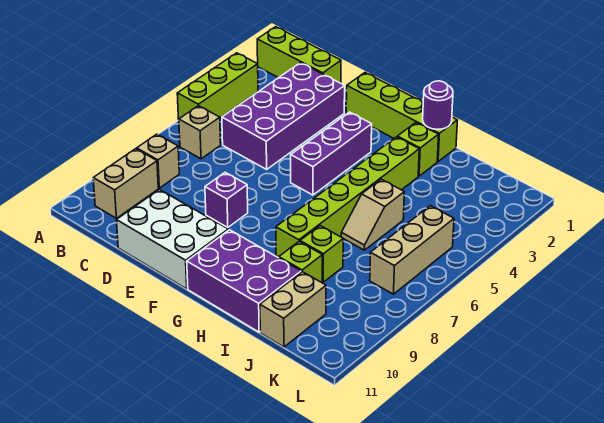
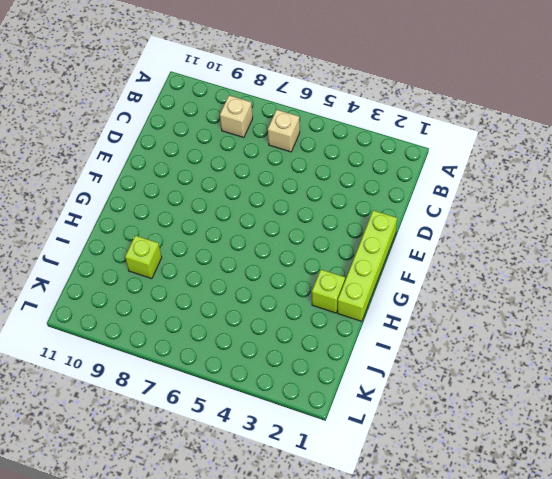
none -> lime brick A1:C1 level 1
none -> lime brick A3:A5 level 1
none -> tan brick B9:B10 level 1

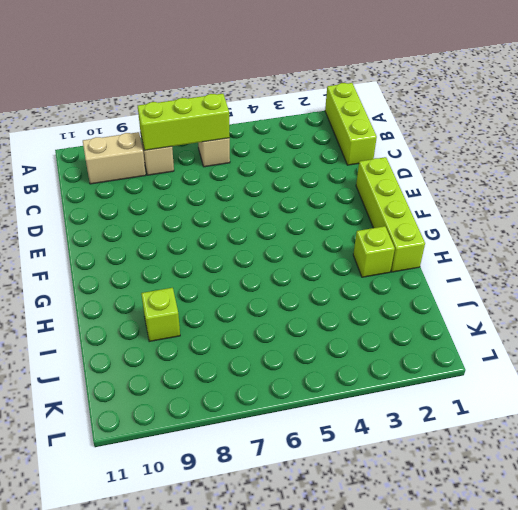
lime brick B6:B8 level 2 -> lime brick A3:A5 level 1
none -> purple brick C2:D5 level 1
none -> white brick D10:F11 level 1
none -> purple brick E8 level 1

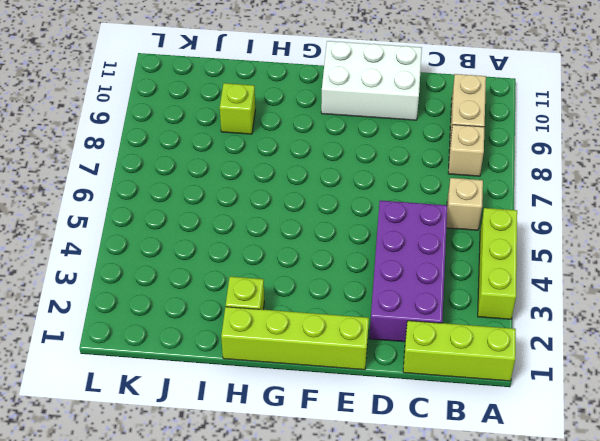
none -> purple brick E8 level 1
none -> purple brick F3:F5 level 1
none -> purple brick G10:I11 level 1

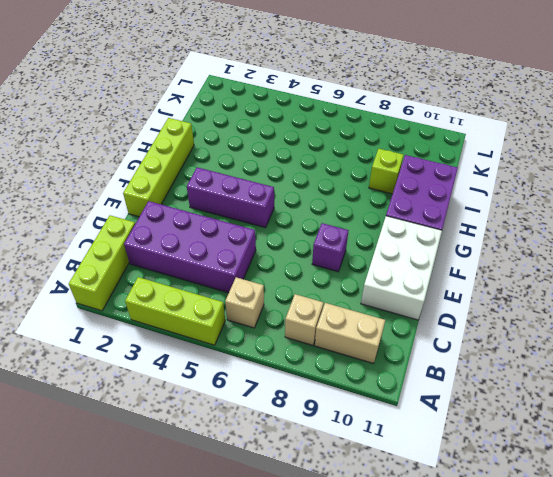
none -> lime brick H2 level 1
none -> lime brick H3:H8 level 1
none -> tan slope I5:I6 level 1 top 5

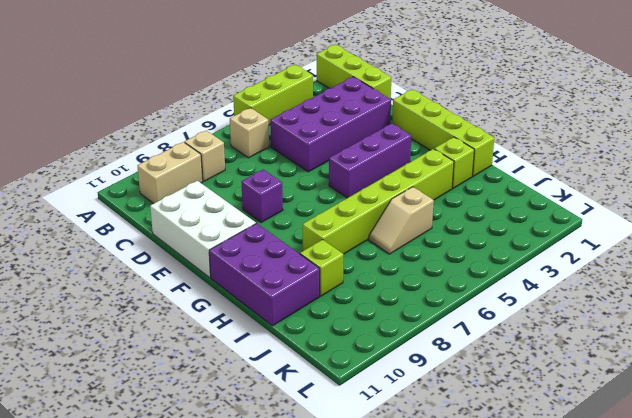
none -> lime brick I8 level 1
none -> tan brick J10:J11 level 1
none -> tan brick K5:K7 level 1

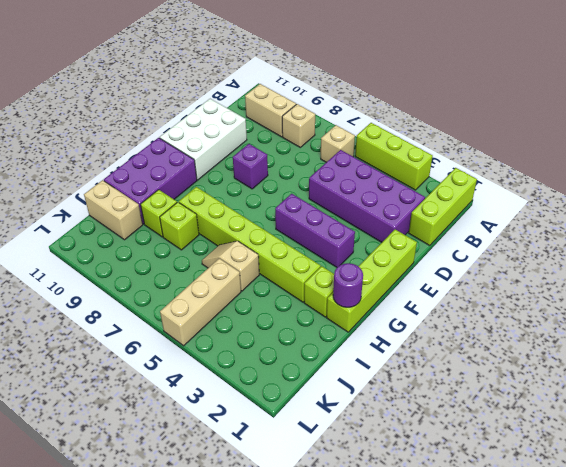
tan brick J5:L5 level 1 -> tan brick K5:K7 level 1

